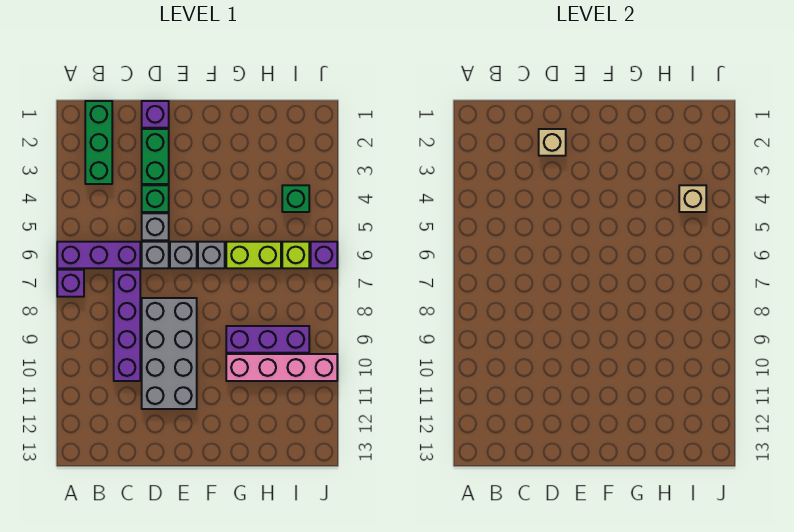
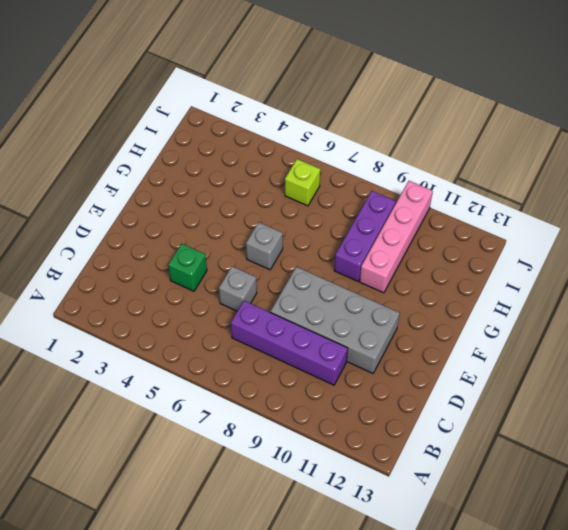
none -> purple brick A6:C6 level 1
none -> purple brick A7 level 1
none -> green brick B1:B3 level 1

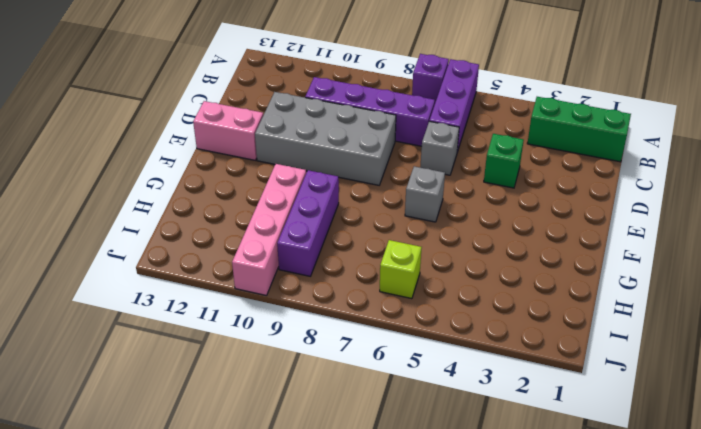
pink brick E12:E13 level 1 -> none
none -> purple brick D1 level 1
none -> green brick D2:D3 level 1
none -> grey brick D5 level 1

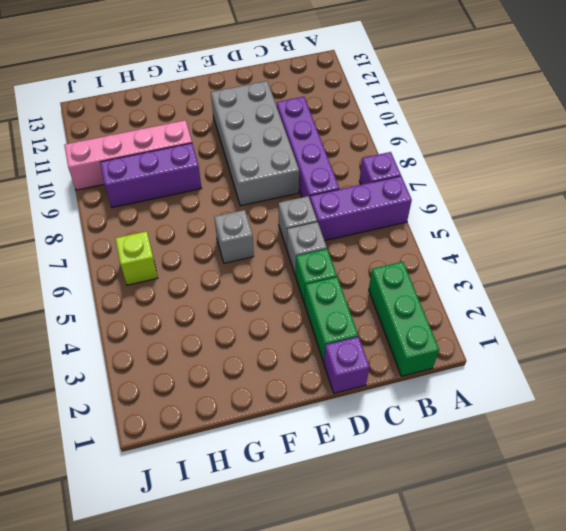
none -> grey brick E6 level 1
none -> lime brick G6:H6 level 1
none -> green brick I4 level 1

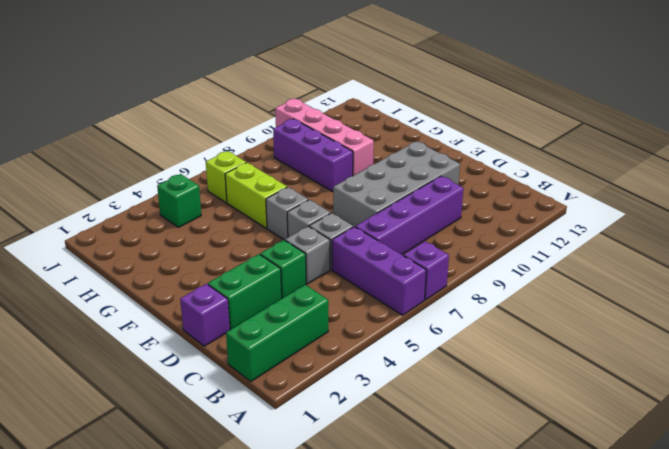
none -> purple brick J6 level 1
none -> tan brick D2 level 2
none -> tan brick I4 level 2

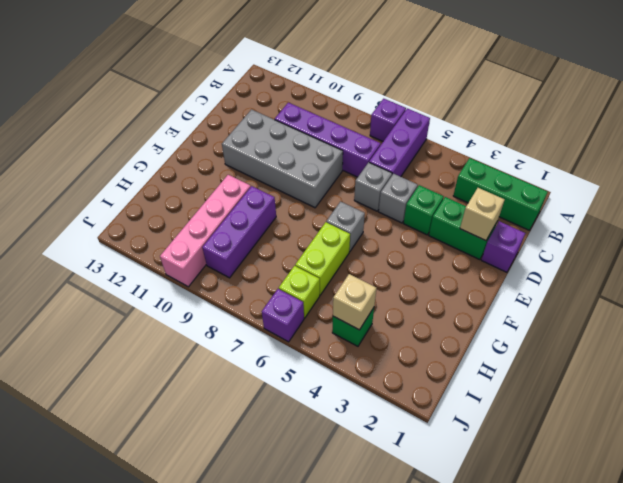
none -> grey brick E6 level 1

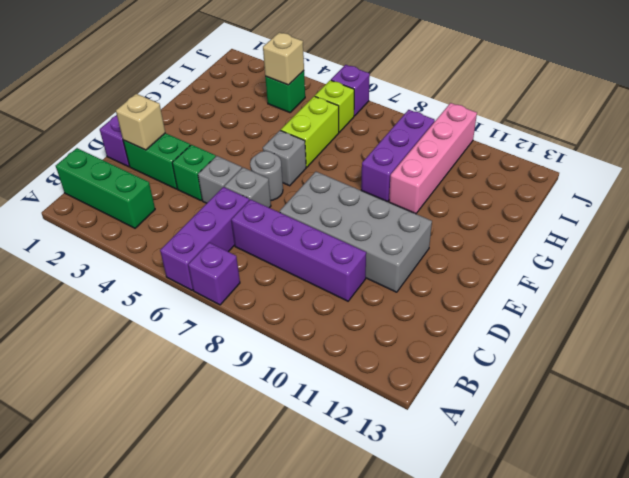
grey round brick E6 level 1 -> grey brick E6 level 1

